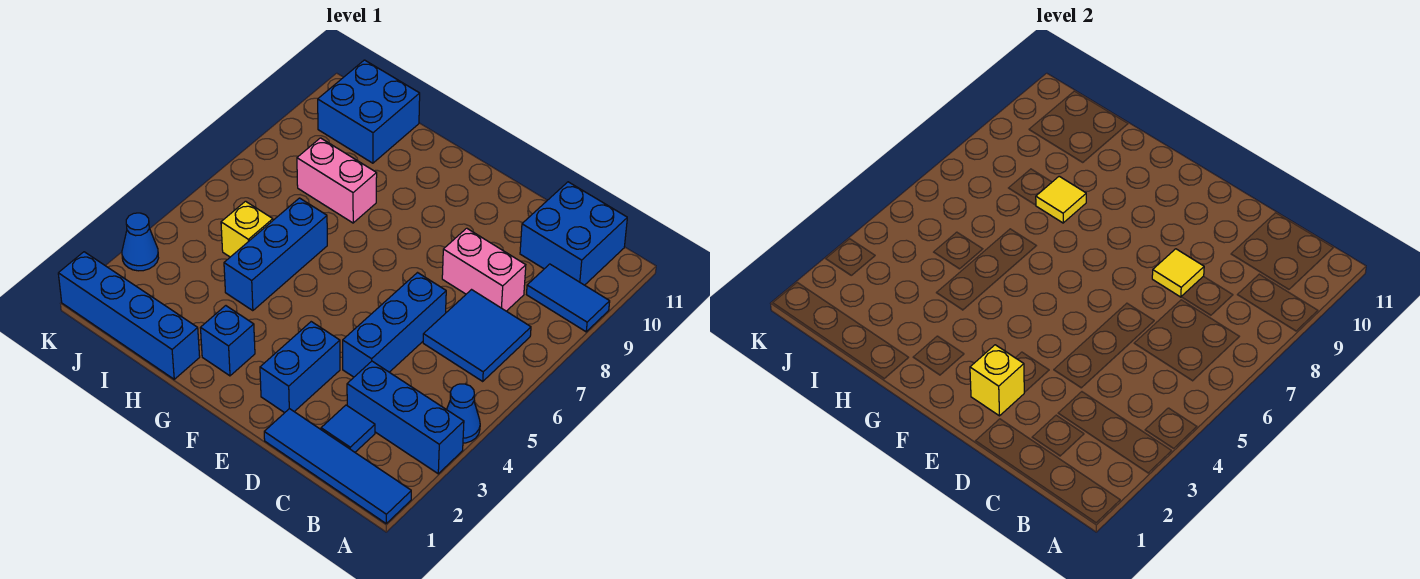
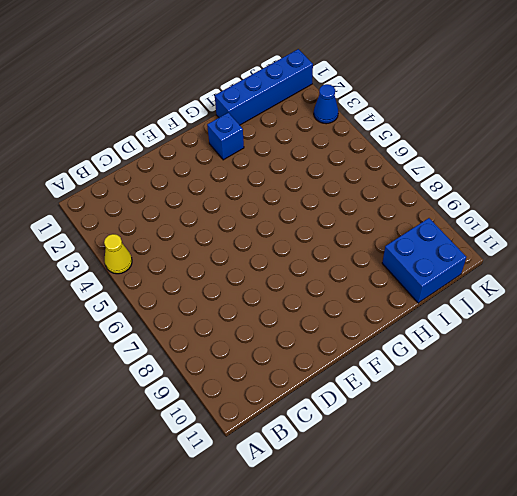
yellow cone A4 level 1 -> blue cone A4 level 1
none -> blue tile A1:D1 level 1
none -> blue brick A3:C3 level 1
none -> blue tile A9:B9 level 1

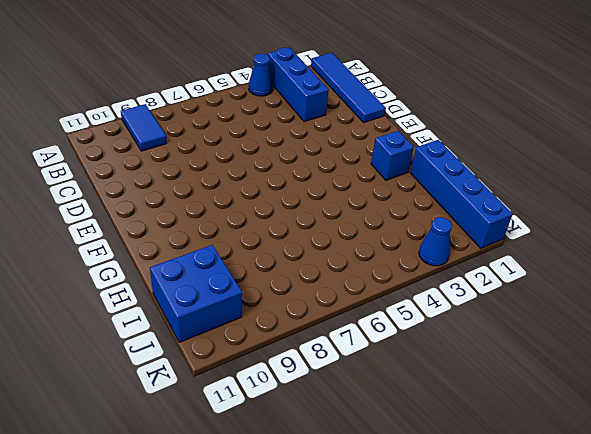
none -> blue tile B6:C7 level 1
none -> blue brick B10:C11 level 1
none -> blue tile C2 level 1

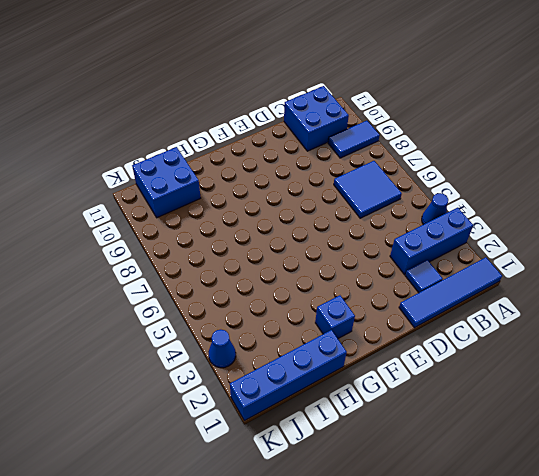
none -> pink brick C8:D8 level 1
none -> blue brick D4:D6 level 1
none -> blue brick E2:E3 level 1

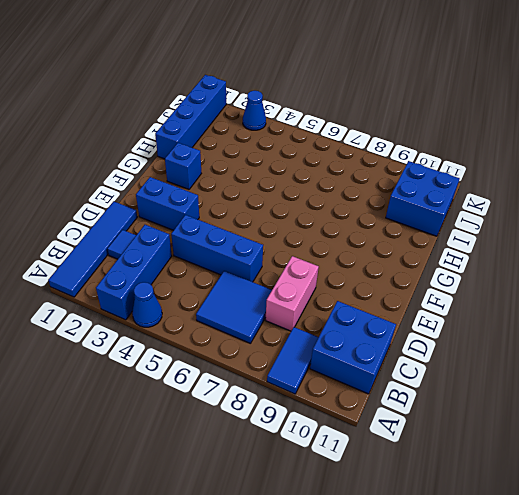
none -> blue brick H4:H6 level 1
none -> pink brick H8:I8 level 1
none -> yellow brick I5 level 1

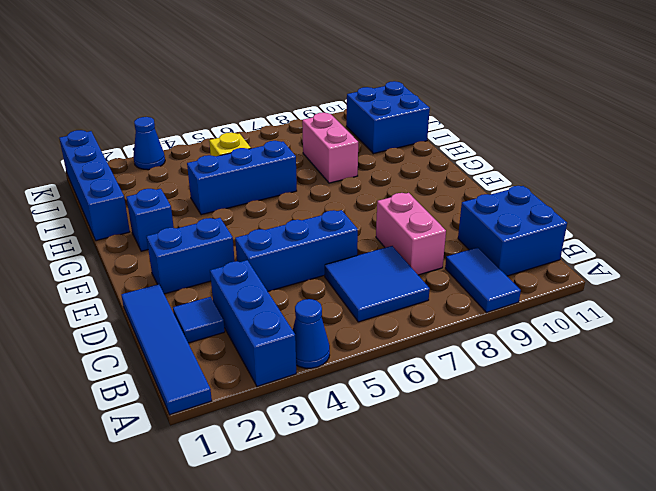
none -> yellow tile D8 level 2
none -> yellow brick E2 level 2
none -> yellow tile H8 level 2

